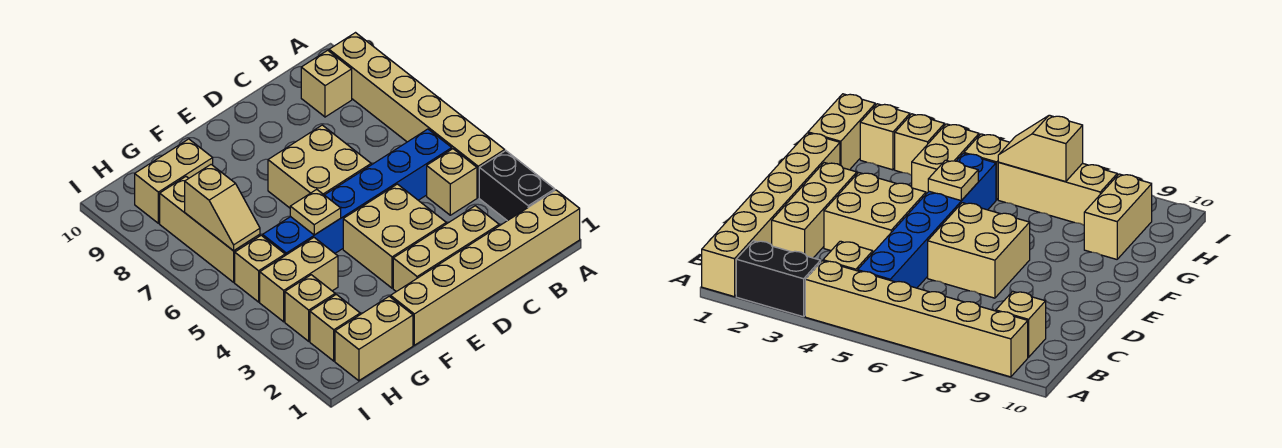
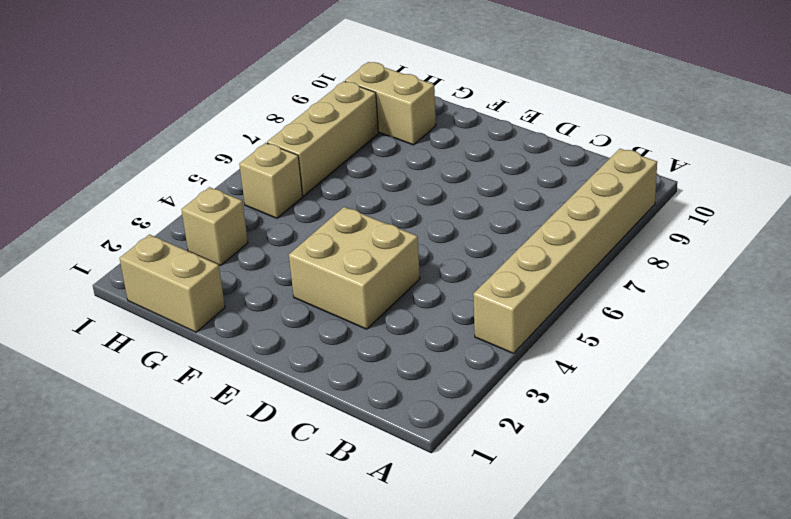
none -> tan brick A1:F1 level 1
none -> black brick A2:A3 level 1
none -> tan brick B4 level 1

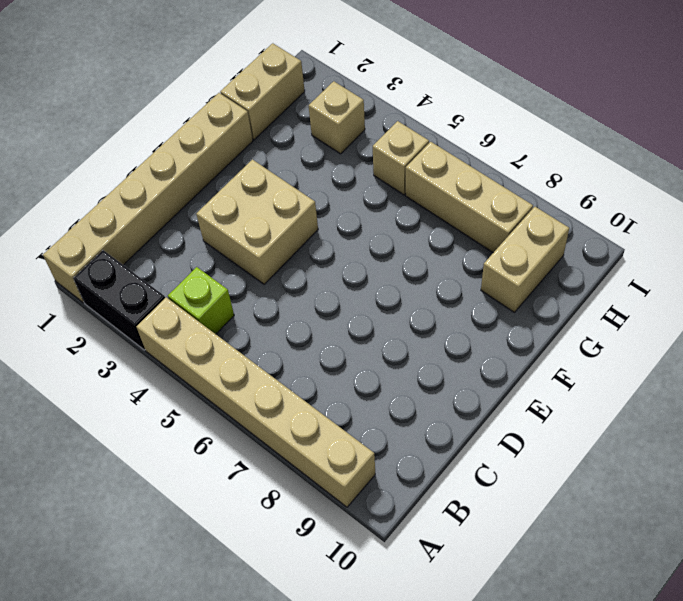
lime brick B4 level 1 -> tan brick B4 level 1
none -> blue brick B5:G5 level 1
none -> tan brick B9 level 1
none -> tan brick C2:E2 level 1

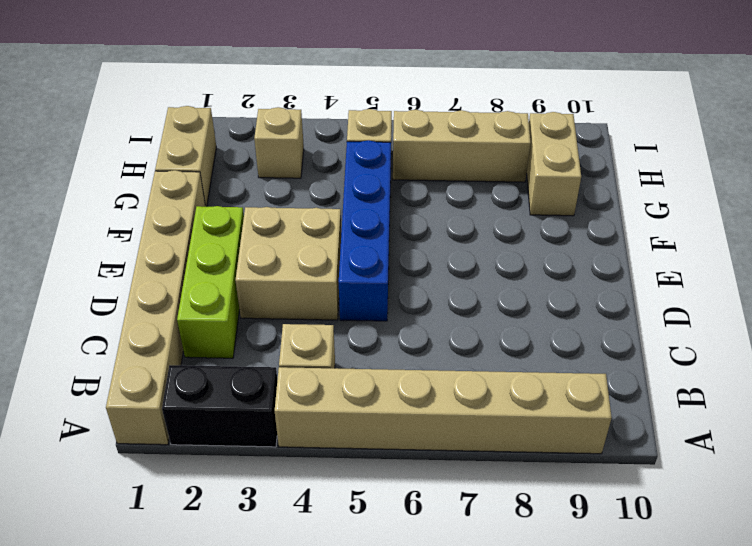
lime brick C2:E2 level 1 -> tan brick C2:E2 level 1
blue brick D5:G5 level 1 -> blue brick B5:G5 level 1
none -> tan brick B9 level 1
none -> tan brick D6:E7 level 1
none -> tan brick G4:H4 level 1

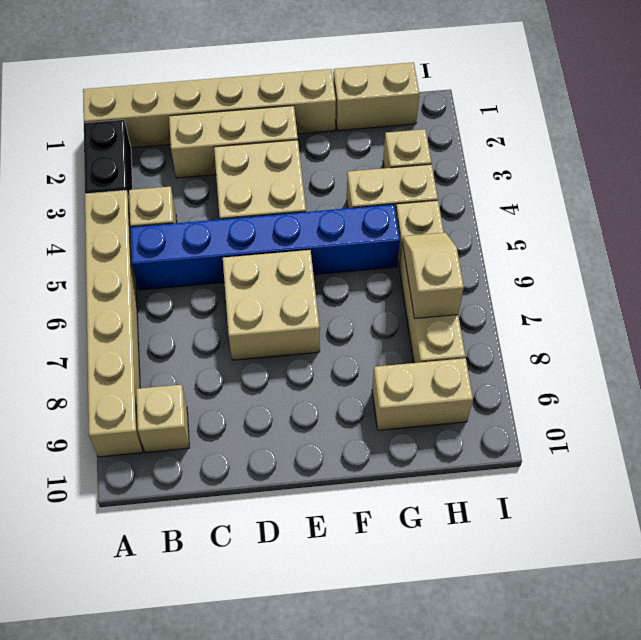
none -> tan brick H2 level 1
none -> tan plate F5 level 2

